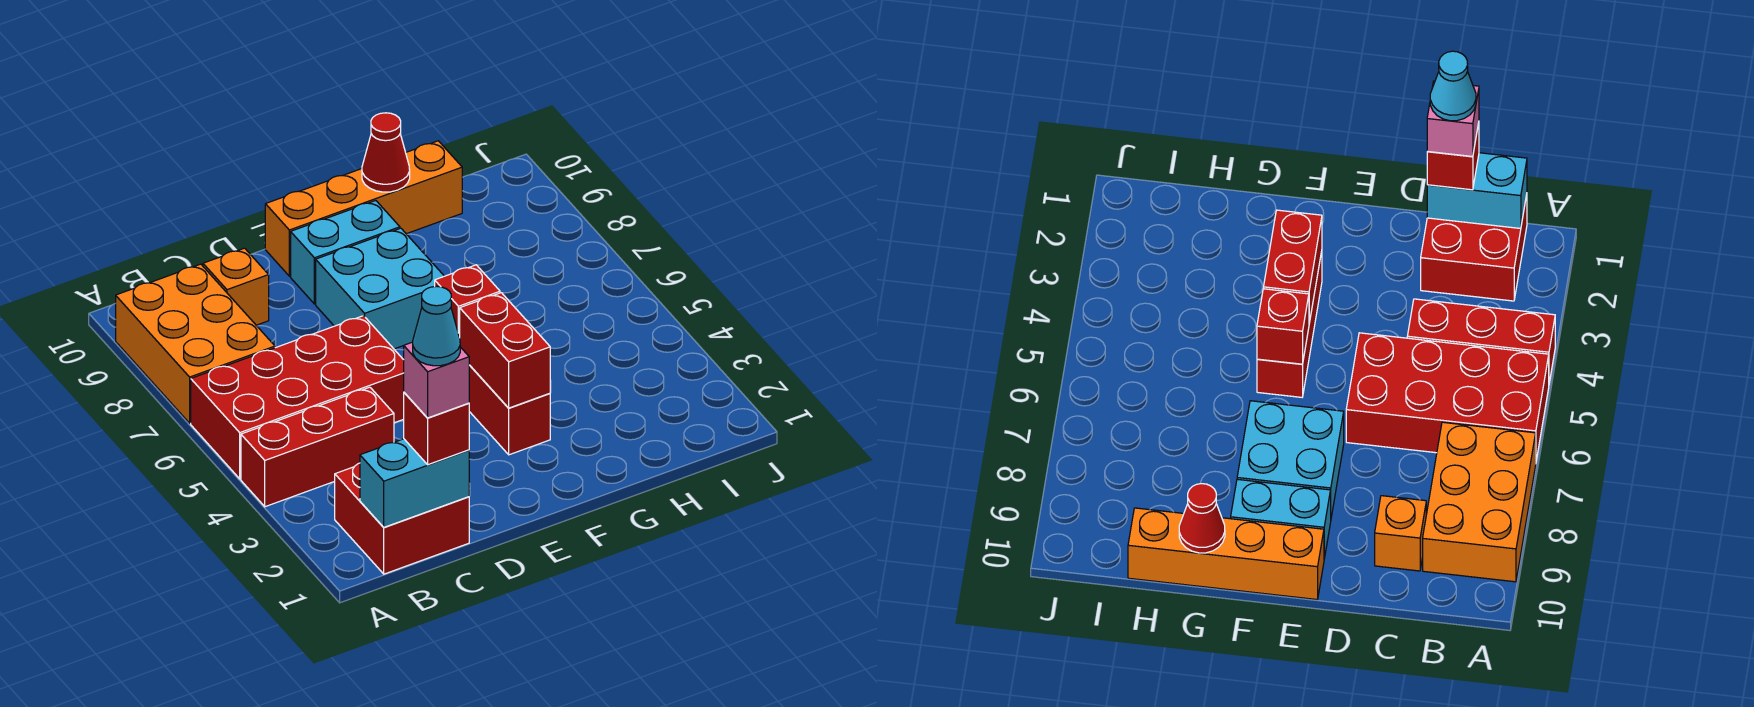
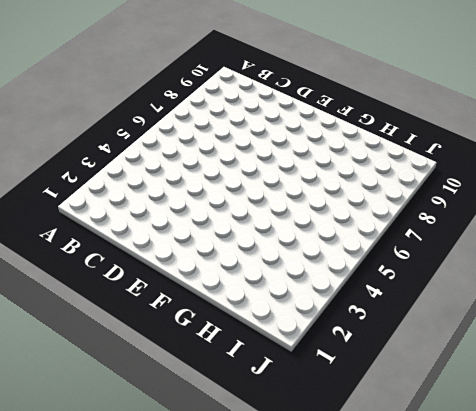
none -> red brick A4:C4 level 1
none -> red brick A5:D6 level 1
none -> orange brick A7:B9 level 1

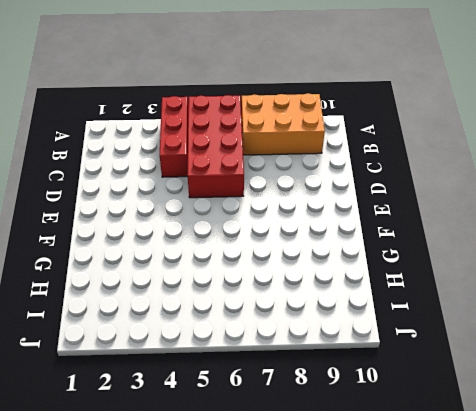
none -> red brick B1:C2 level 1
none -> orange brick C9 level 1
none -> cyan brick E7:F8 level 1

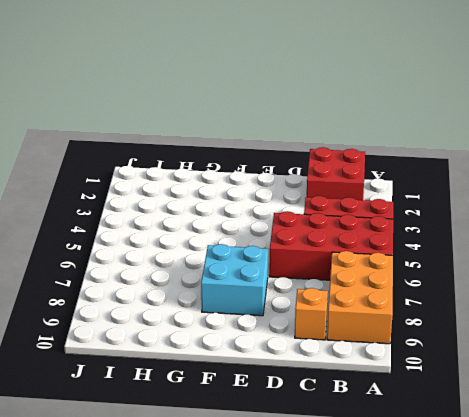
none -> cyan brick E9:F9 level 1
none -> orange brick E10:H10 level 1
none -> red brick F3:F5 level 1

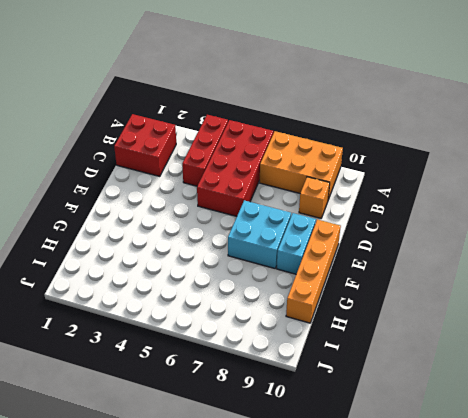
none -> red brick F3:F5 level 1
none -> cyan brick B1:C1 level 2
none -> red brick F3:F4 level 2

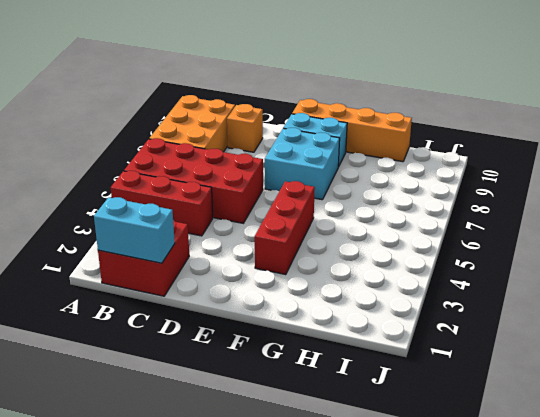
none -> red brick F3:F4 level 2
none -> red brick F5 level 2
none -> red cone G10 level 2

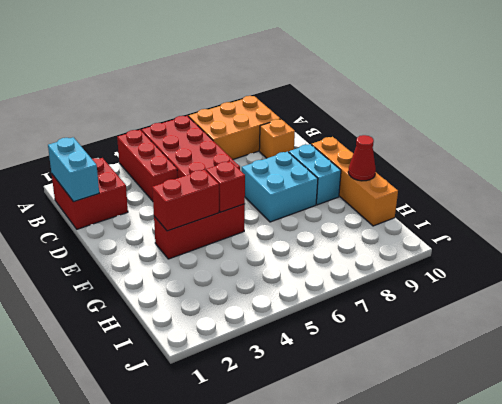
none -> red brick C1 level 3
none -> pink brick C1 level 4
none -> cyan cone C1 level 5

